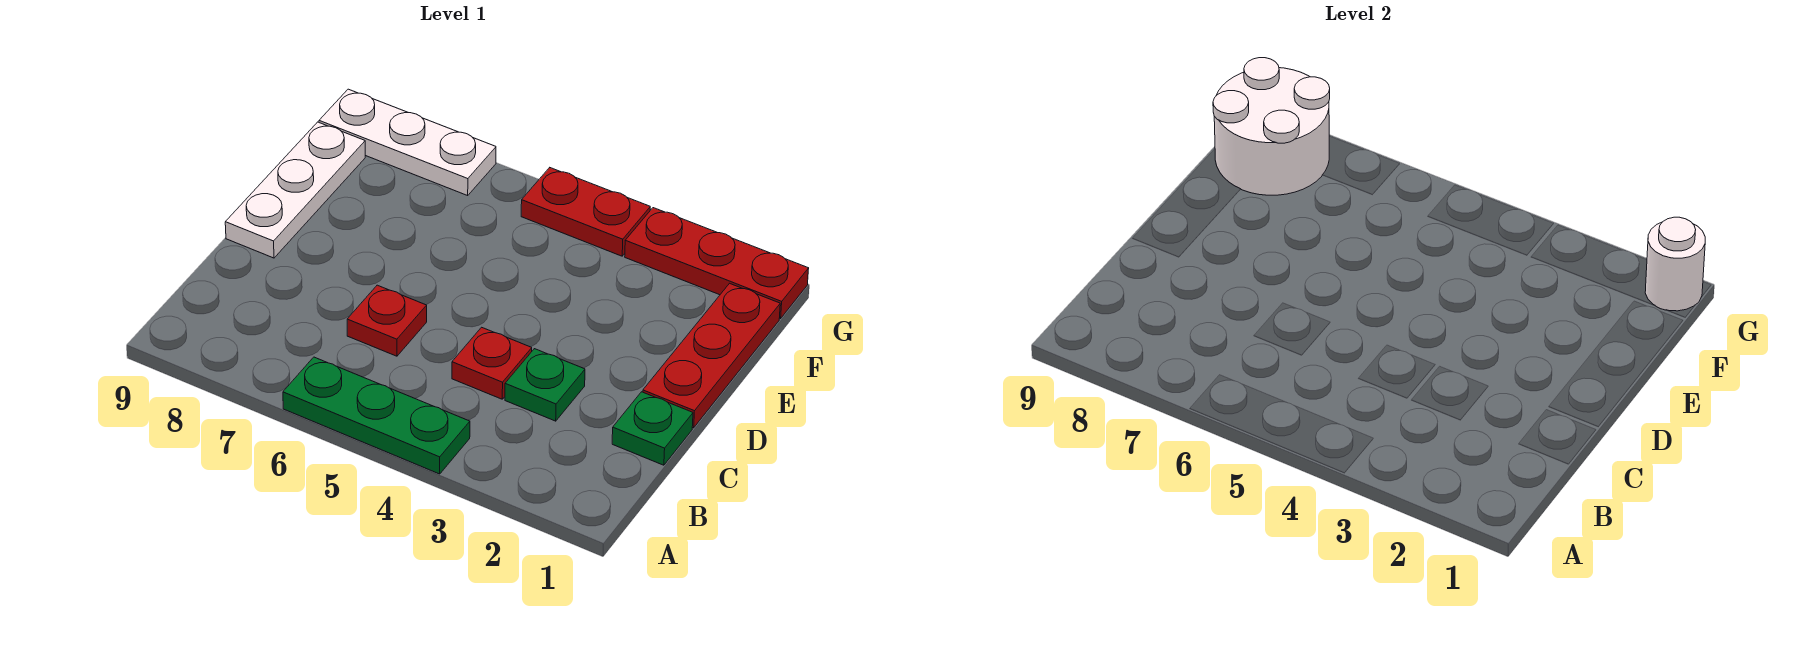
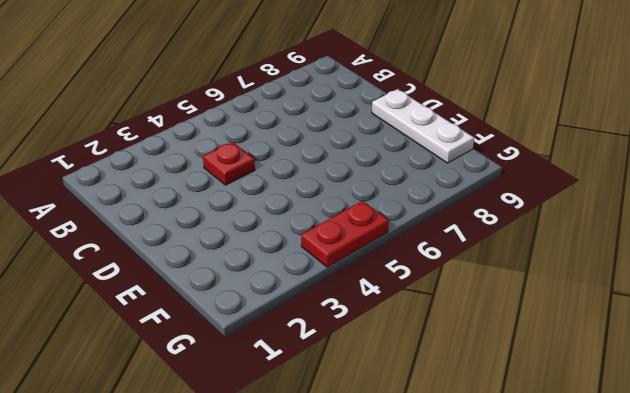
none -> green plate A4:A6 level 1
none -> green plate C1 level 1
none -> green plate C3 level 1

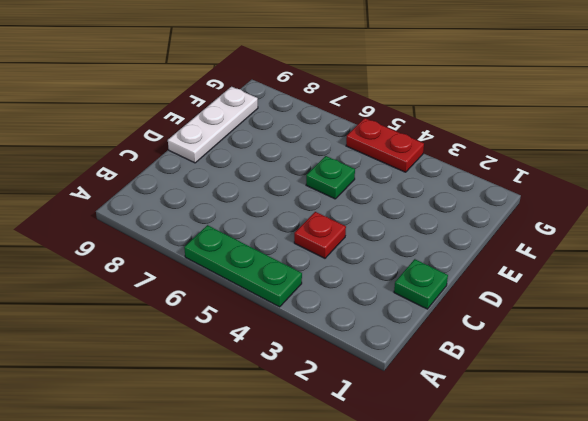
green plate E5 level 1 -> green plate C3 level 1
none -> red plate C6 level 1
none -> red plate D1:F1 level 1
none -> red plate G1:G3 level 1

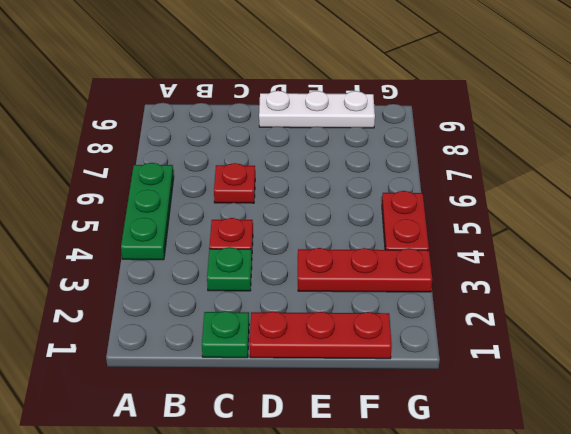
red plate E3:G3 level 1 -> red plate G1:G3 level 1
none -> white plate G7:G9 level 1
none -> white round brick F8:G9 level 2
none -> white round brick G1 level 2

